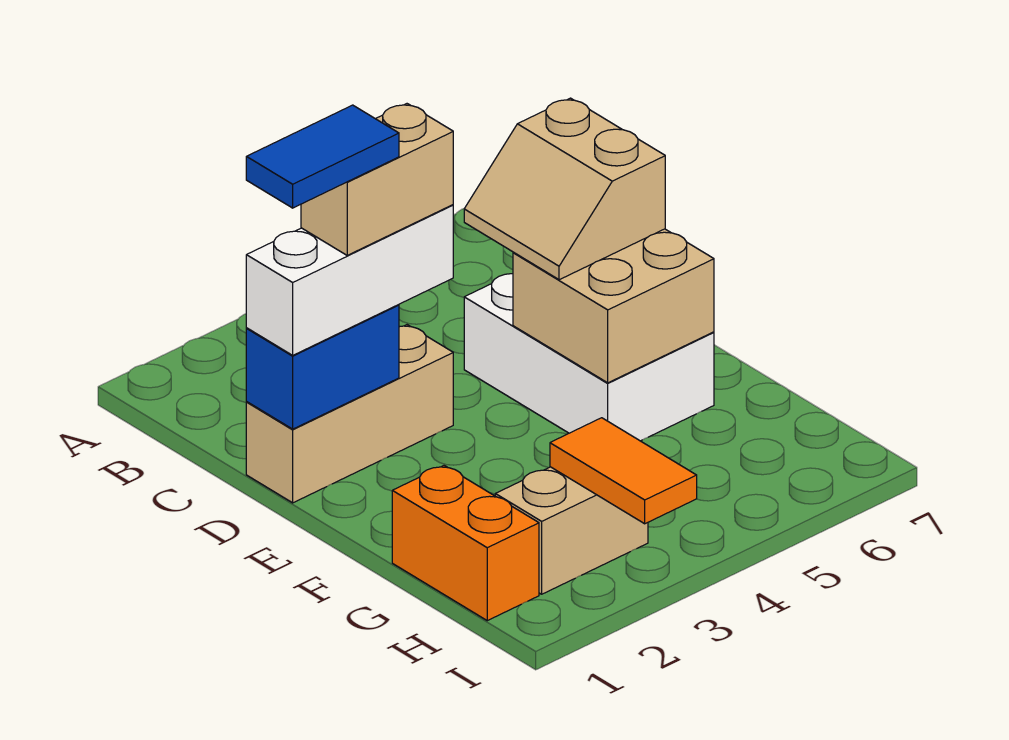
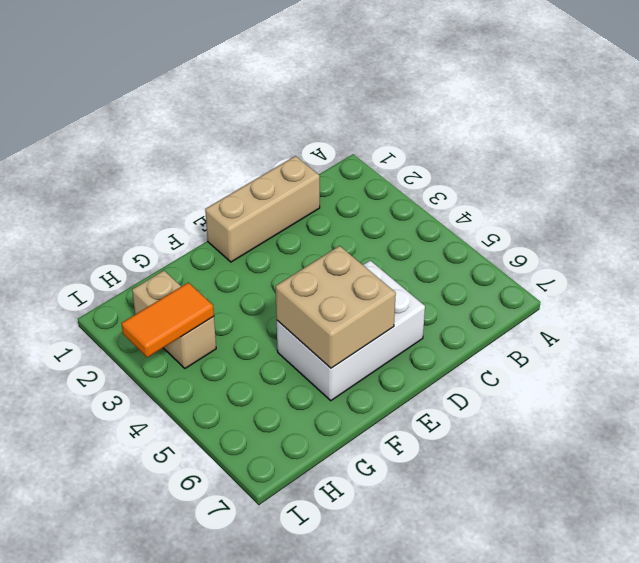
tan brick C1:E1 level 1 -> tan brick D1:D3 level 1
none -> orange brick G1:H1 level 1
none -> blue brick D1:D2 level 2

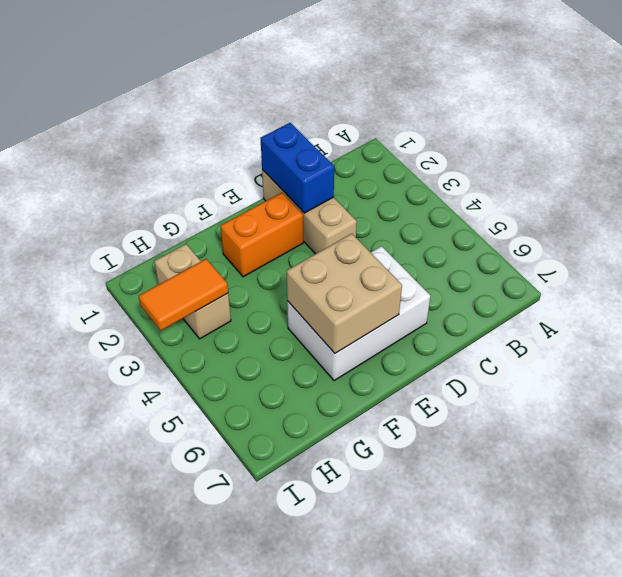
orange brick E2:F2 level 1 -> orange brick G1:H1 level 1
none -> white brick D1:D3 level 3
none -> tan slope D5:E6 level 3 top 6

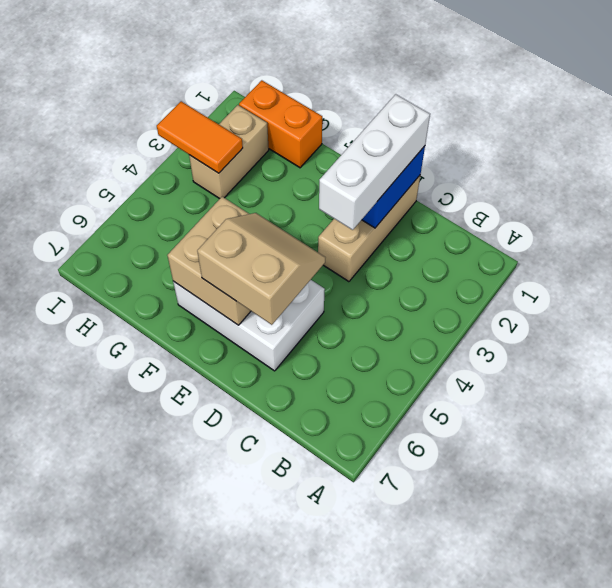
none -> tan brick D2:D3 level 4
none -> blue tile D1:D2 level 5

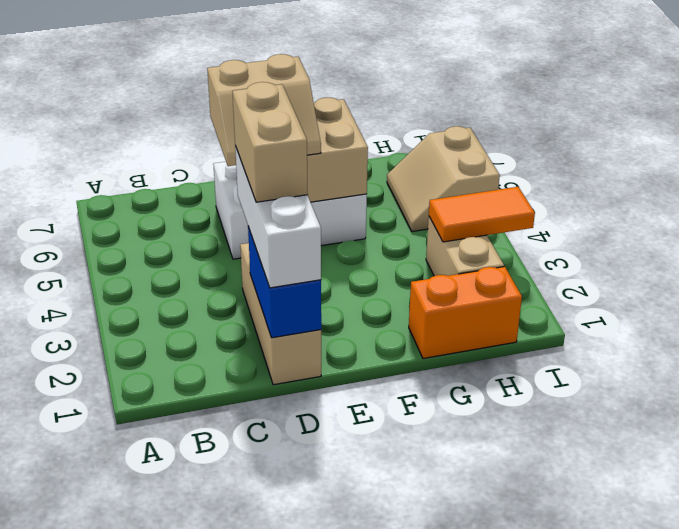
tan slope H5:I6 level 1 top I -> none
none -> blue tile D1:D2 level 5

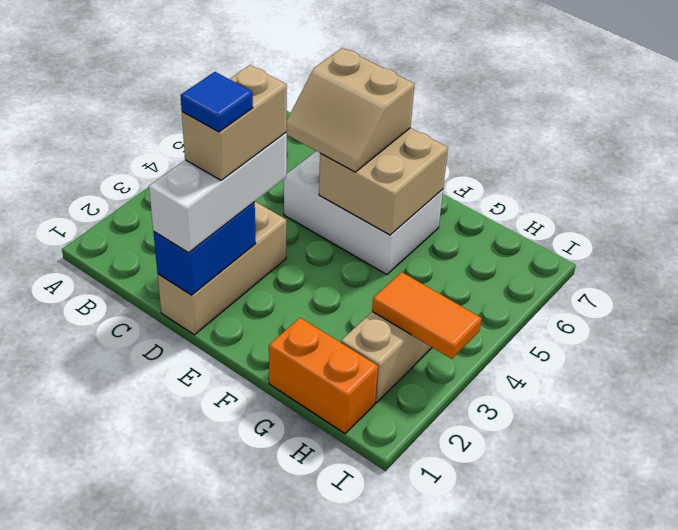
blue tile D2 level 5 -> blue tile D1:D2 level 5

